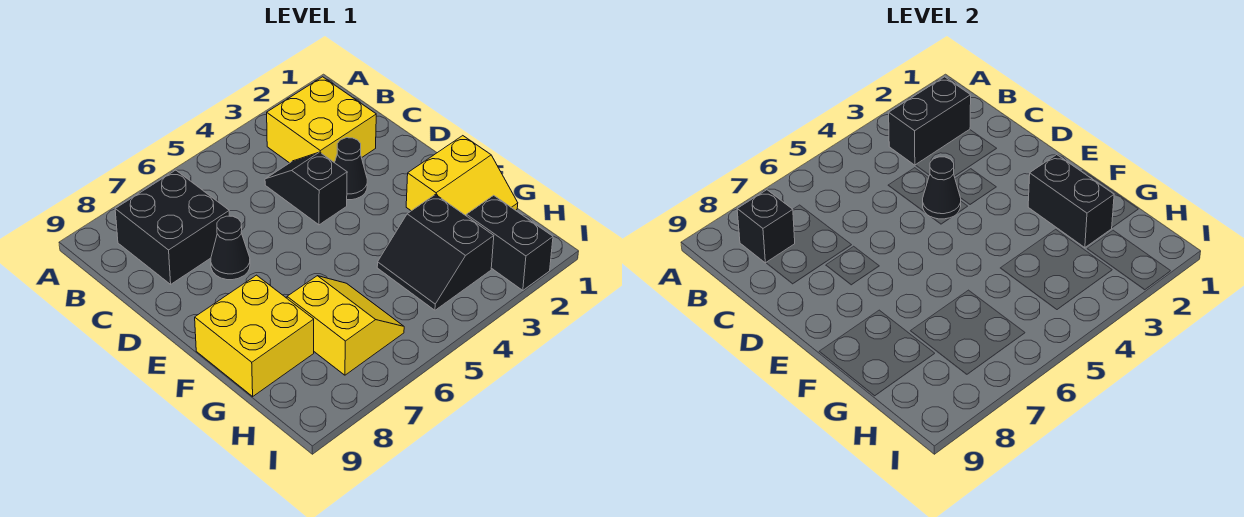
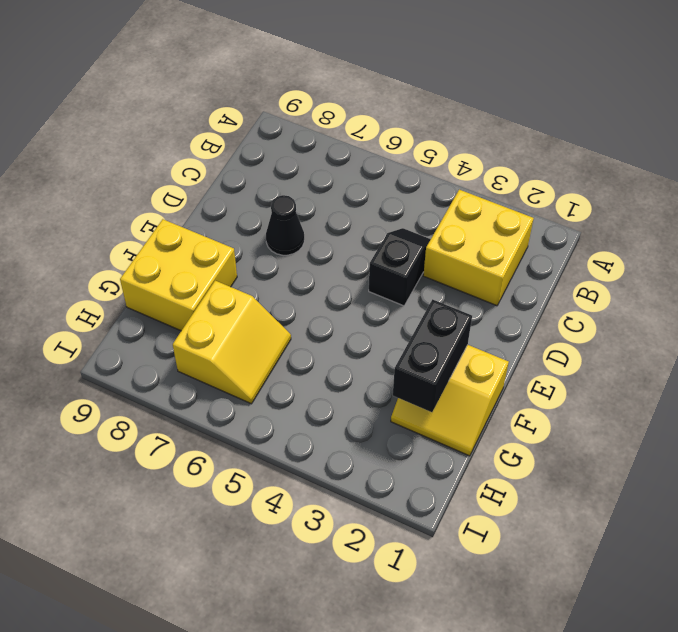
none -> black brick B7:C8 level 1
none -> black cone D3 level 1
none -> black slope G3:H4 level 1 top 3

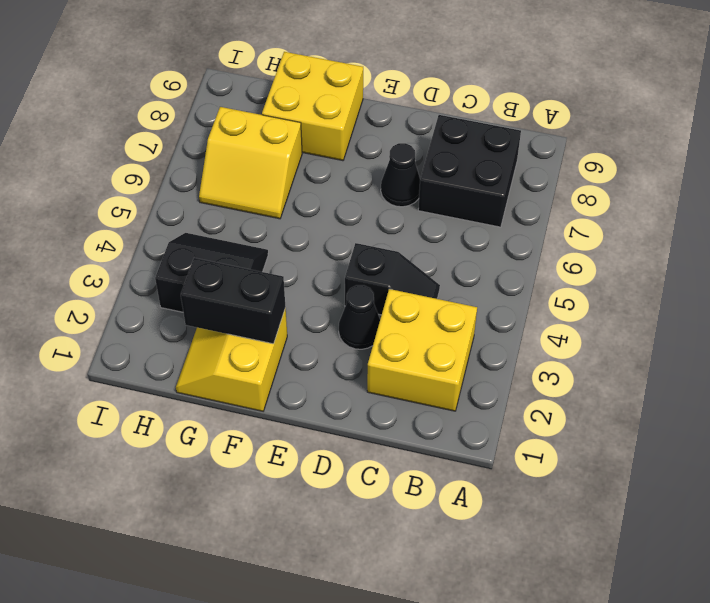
none -> black brick H2:I2 level 1
none -> black brick B2:B3 level 2
none -> black brick B8 level 2

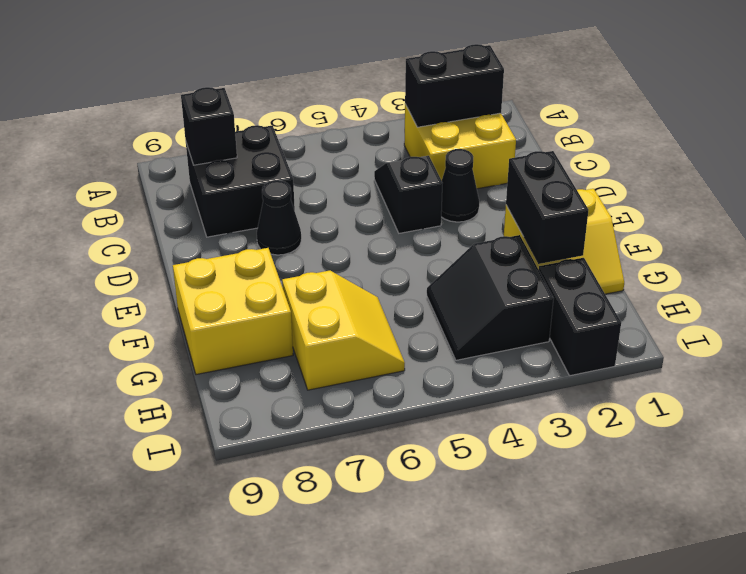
none -> black cone D4 level 2

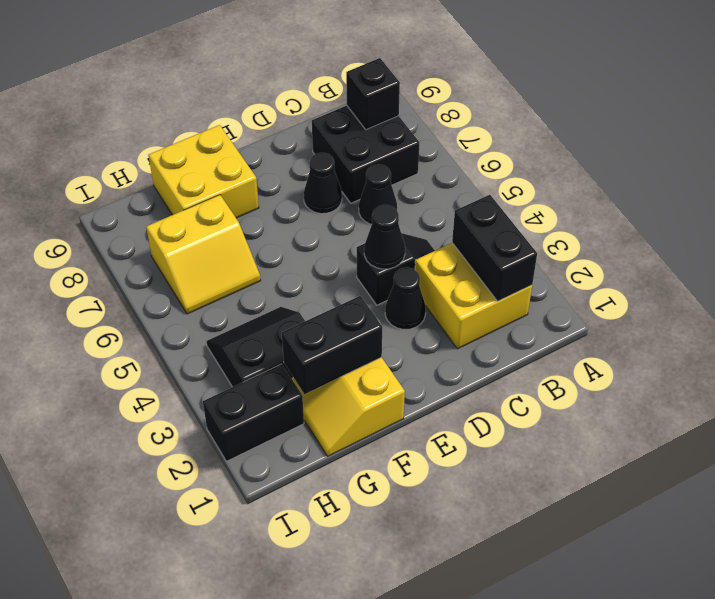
black cone C6 level 1 -> none

